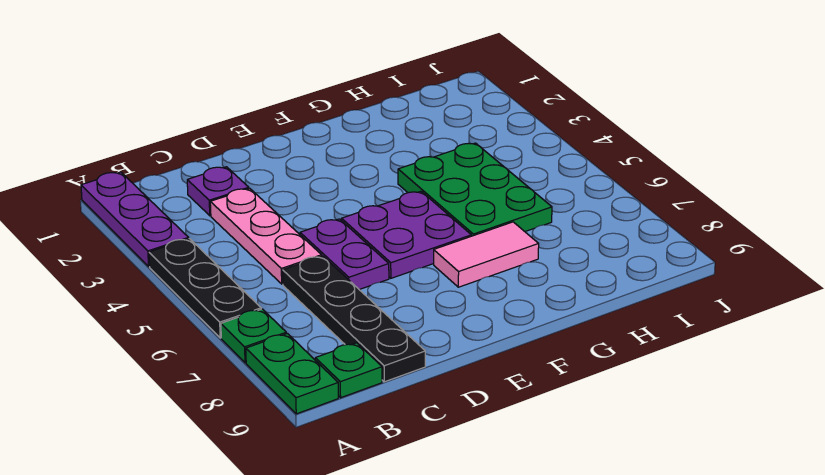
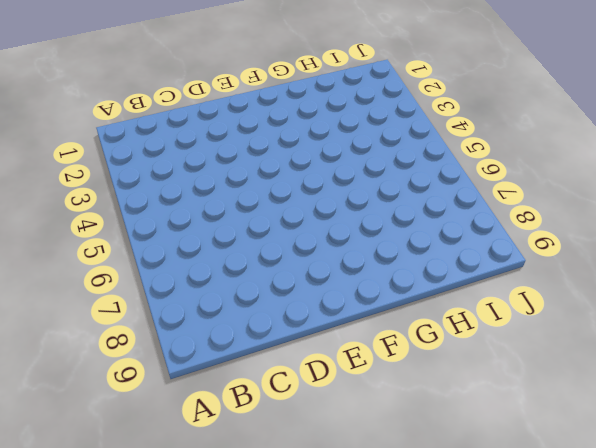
none -> purple plate A1:A3 level 1
none -> black plate A4:A6 level 1
none -> green plate A7 level 1

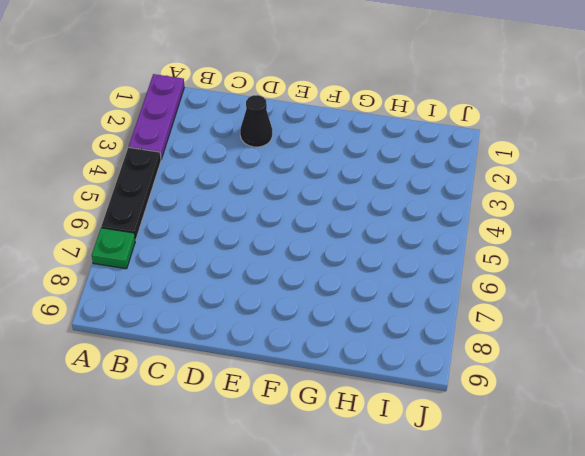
black cone D2 level 1 -> none
none -> green plate A8:A9 level 1
none -> green plate B9 level 1
none -> purple plate C2 level 1

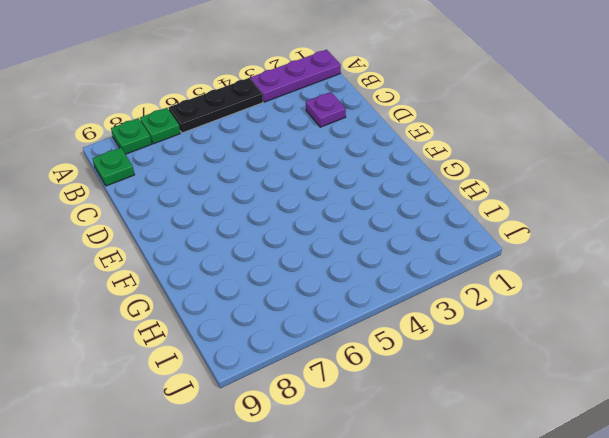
green plate A8 level 1 -> green plate A8:A9 level 1
none -> pink plate C3:C5 level 1
none -> black plate C6:C9 level 1
none -> purple plate D5:D6 level 1

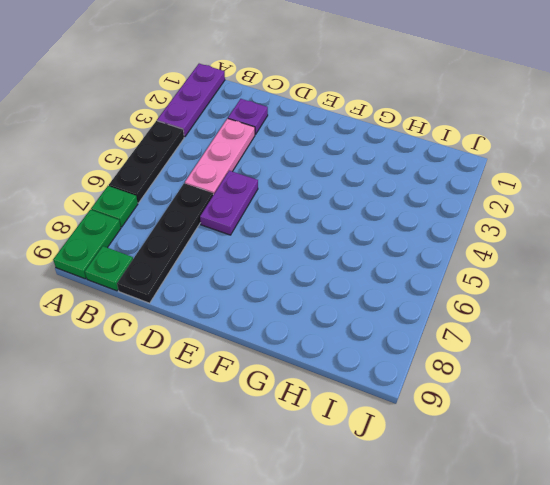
none -> purple plate E5:F6 level 1
none -> pink tile F7:G7 level 1
none -> green plate G4:H6 level 1

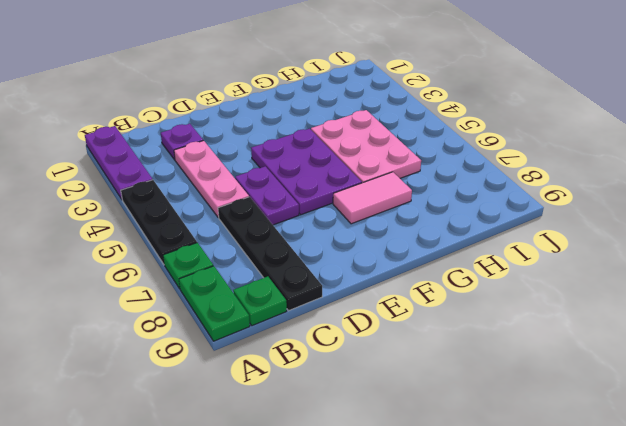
purple plate E4:F6 level 1 -> purple plate E5:F6 level 1
pink plate G4:H6 level 1 -> green plate G4:H6 level 1

